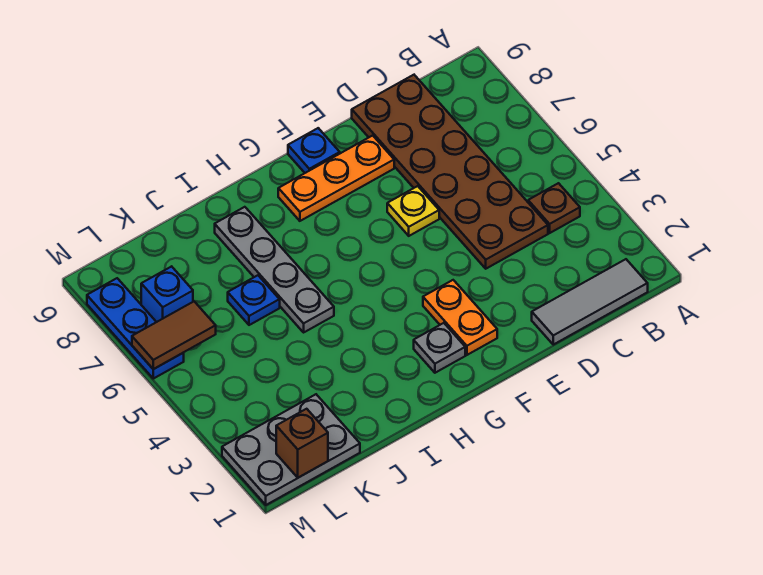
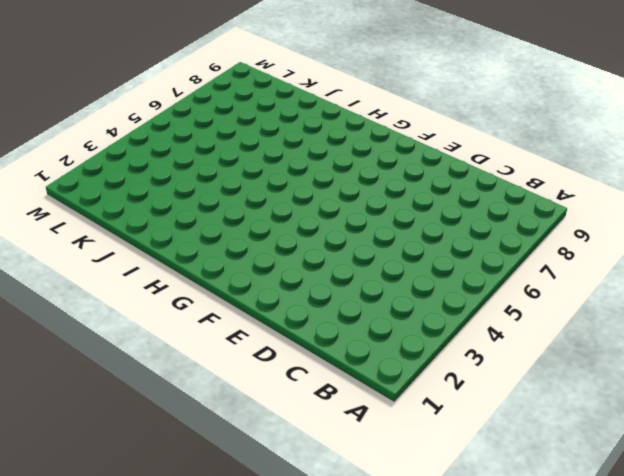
none -> grey tile B1:D1 level 1
none -> brown plate B4 level 1
none -> brown plate C4:D9 level 1

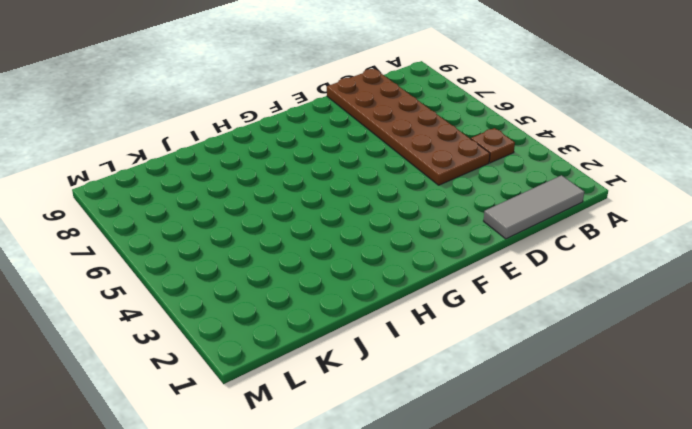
none -> yellow plate E6 level 1
none -> orange plate E8:G8 level 1
none -> orange plate F2:F3 level 1

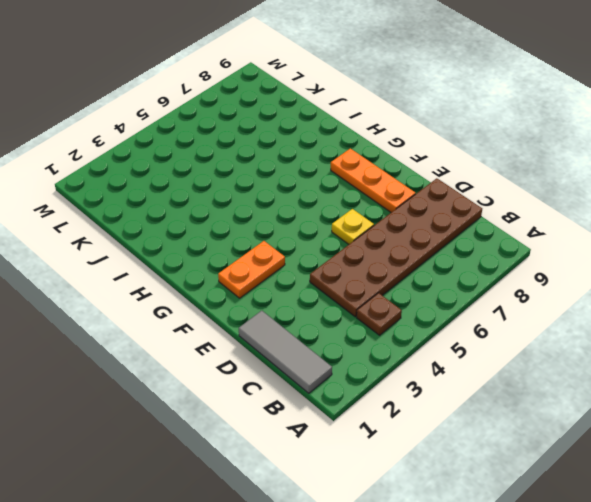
none -> blue plate F9 level 1
none -> grey plate G2 level 1
none -> grey plate I5:I8 level 1

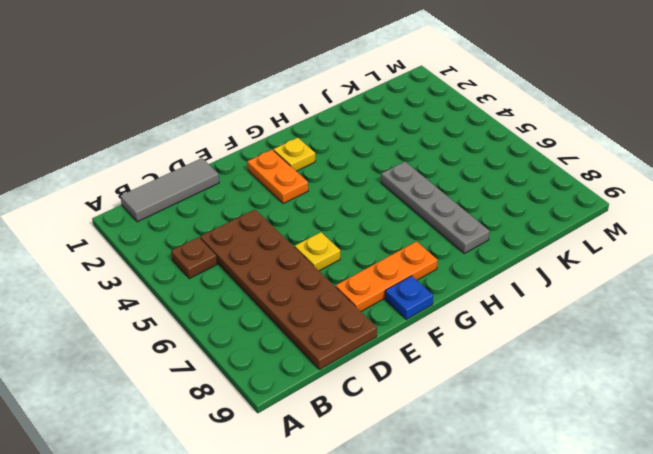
yellow plate G2 level 1 -> grey plate G2 level 1
none -> blue plate J6 level 1
none -> grey plate K1:M2 level 1
none -> blue brick L7 level 1

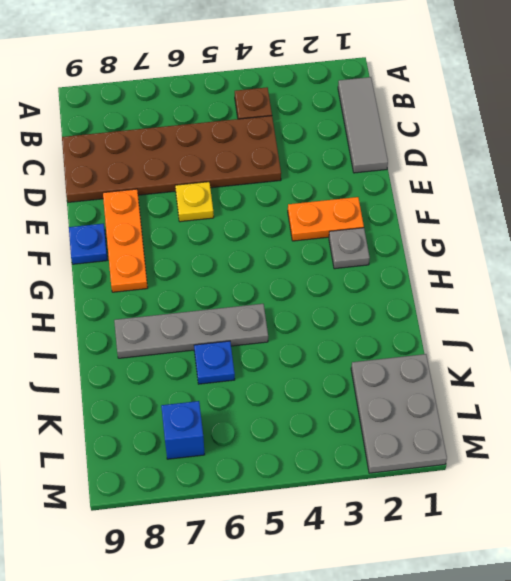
none -> blue plate M6:M8 level 1
none -> brown brick L1 level 2
none -> brown tile L6:M6 level 2

